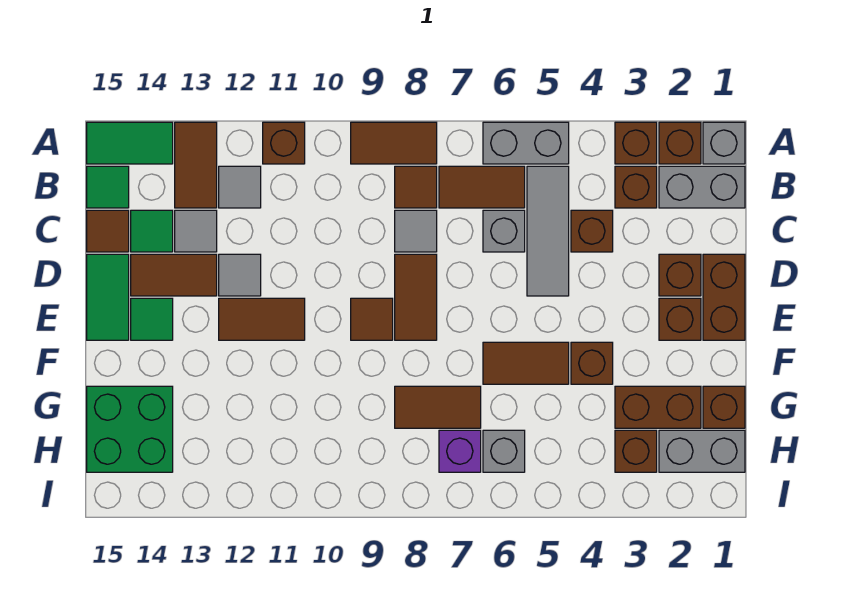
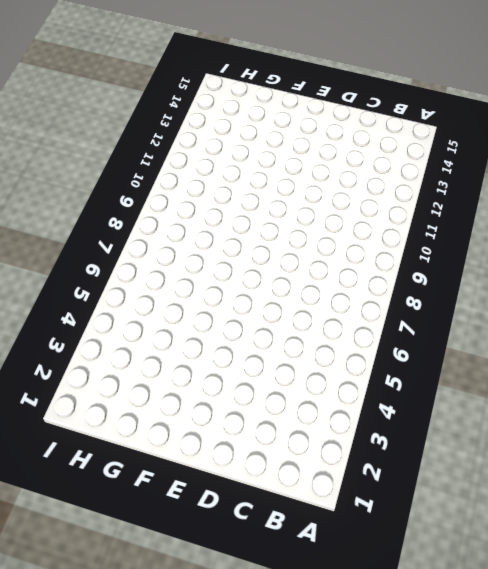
none -> grey brick A1 level 1
none -> brown brick A2 level 1
none -> brown brick A3 level 1
none -> grey brick A5:A6 level 1

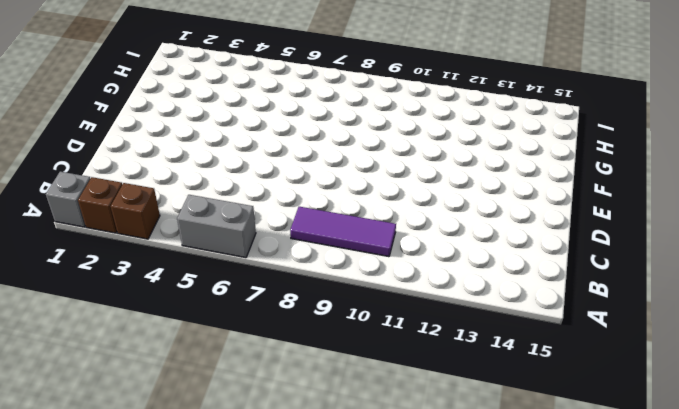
purple tile B8:B10 level 1 -> brown tile B8 level 1
none -> brown tile A8:A9 level 1
none -> brown brick A11 level 1
none -> brown tile A13:B13 level 1
none -> green tile A14:A15 level 1

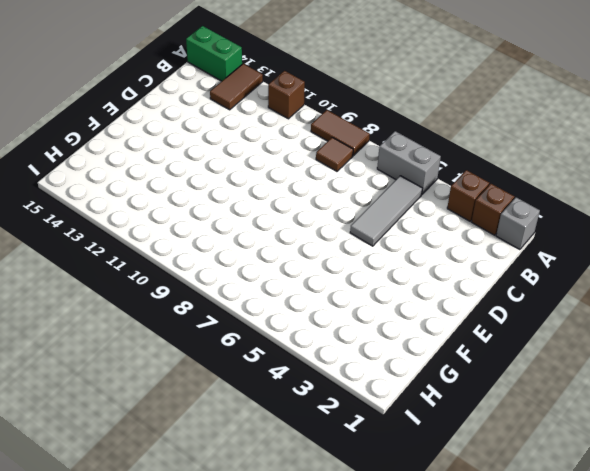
green brick A14:A15 level 1 -> green tile A14:A15 level 1
none -> grey brick B1:B2 level 1
none -> brown brick B3 level 1
none -> brown tile B6:B7 level 1
none -> grey tile B12 level 1

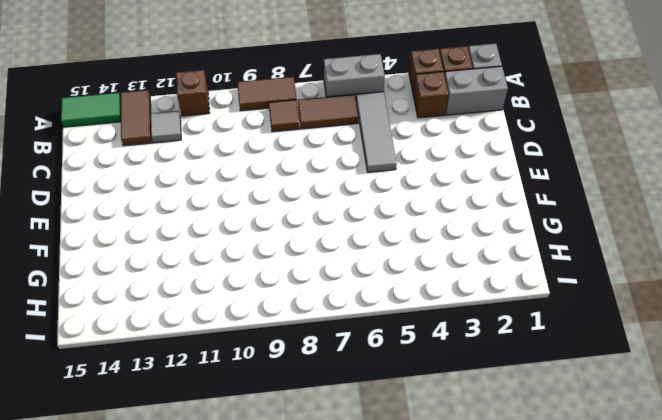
none -> green tile B15 level 1
none -> brown brick C4 level 1
none -> grey brick C6 level 1
none -> grey tile C8 level 1

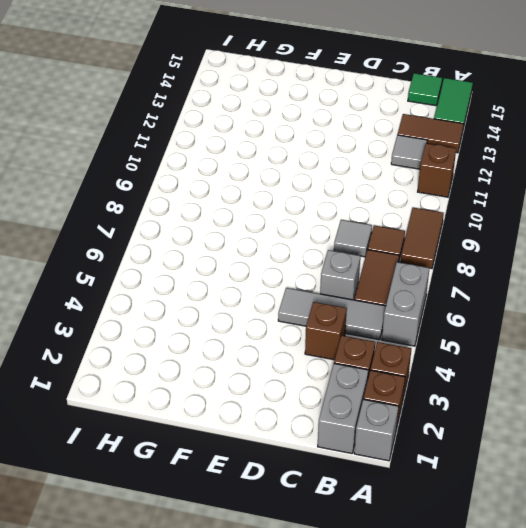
none -> grey tile C13 level 1
none -> green tile C14 level 1
none -> brown tile C15 level 1
none -> brown brick D1:E1 level 1

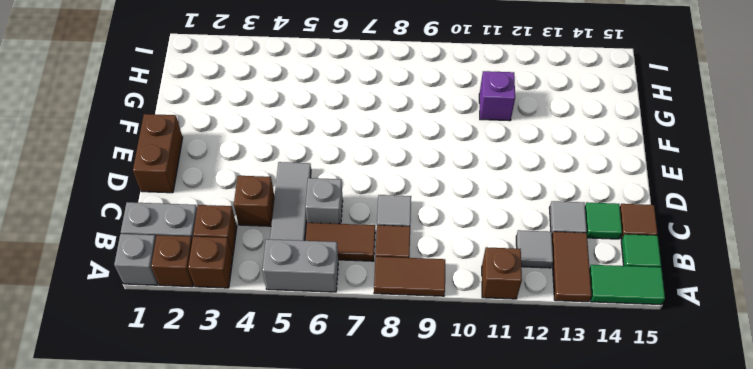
purple brick G11 level 1 -> purple brick H7 level 1
none -> brown brick D2 level 1
none -> brown tile D8:E8 level 1
none -> grey tile D12 level 1
none -> brown tile D13:D14 level 1

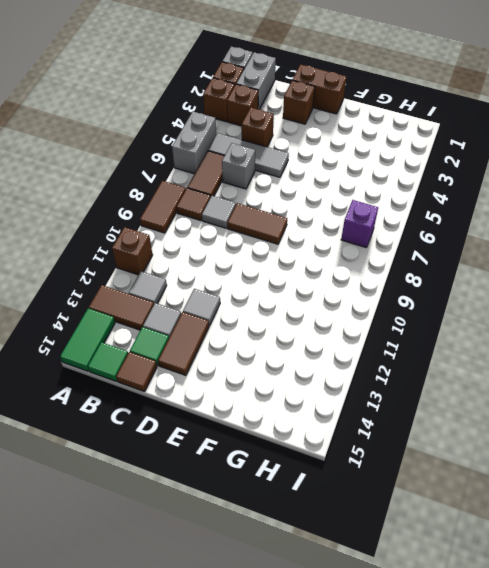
none -> green tile D15:E15 level 1
none -> brown brick E2 level 1
none -> brown tile E9 level 1
none -> brown tile E11:E12 level 1

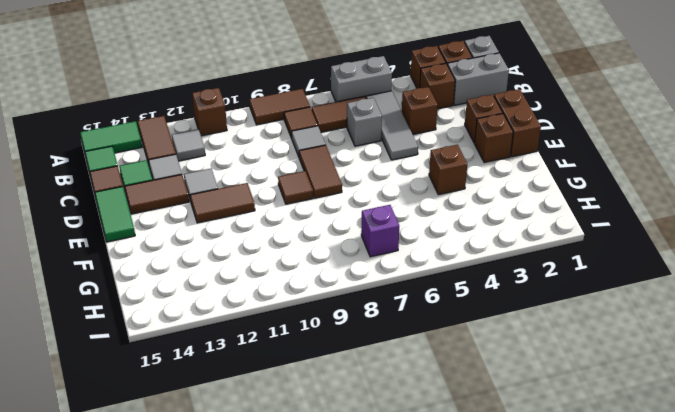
none -> green tile E14 level 1
none -> brown tile F5:F6 level 1
none -> brown brick G1 level 1
none -> brown brick G2:G3 level 1

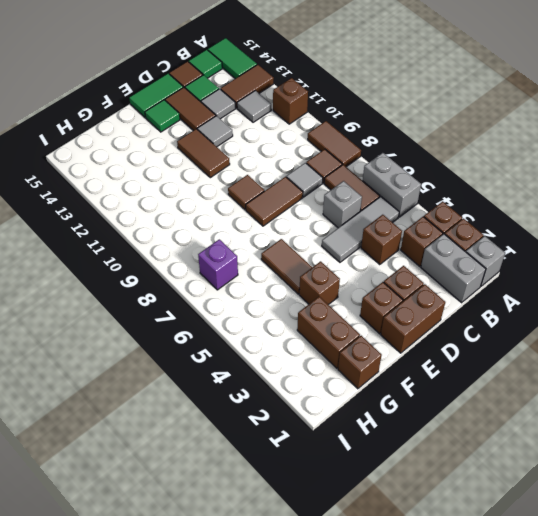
none -> brown tile G7:G8 level 1
none -> green brick G14:H15 level 1
none -> grey brick H1:H2 level 1
none -> brown brick H3 level 1

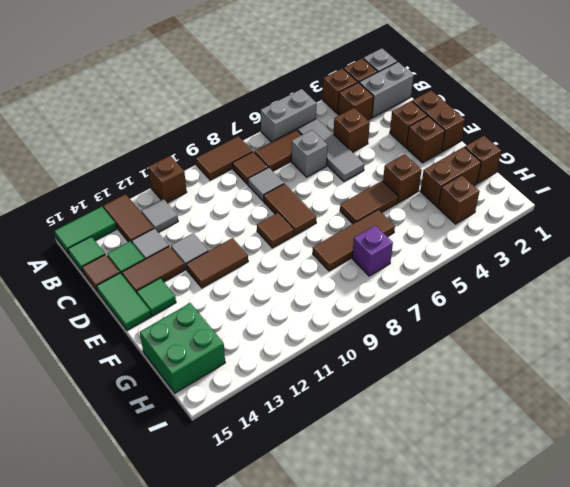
brown tile G6:G8 level 1 -> brown tile G7:G8 level 1
none -> grey brick H1:H2 level 1
none -> grey brick H6 level 1

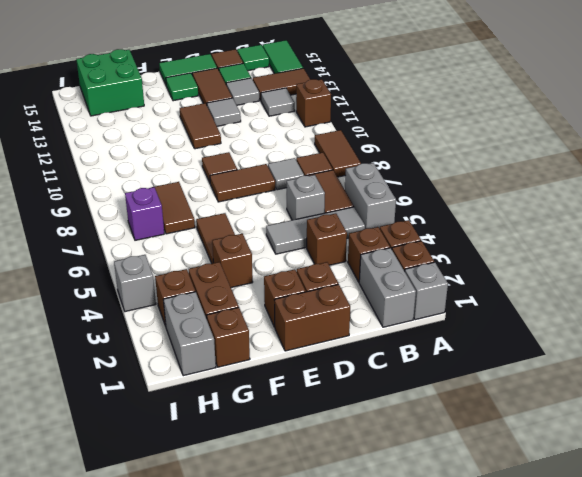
grey brick I4 level 1 -> grey brick H6 level 1

